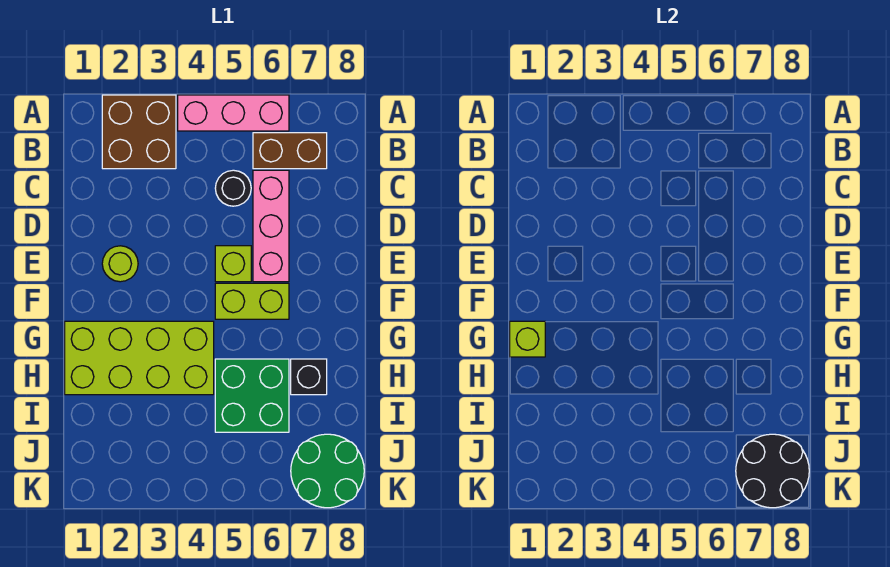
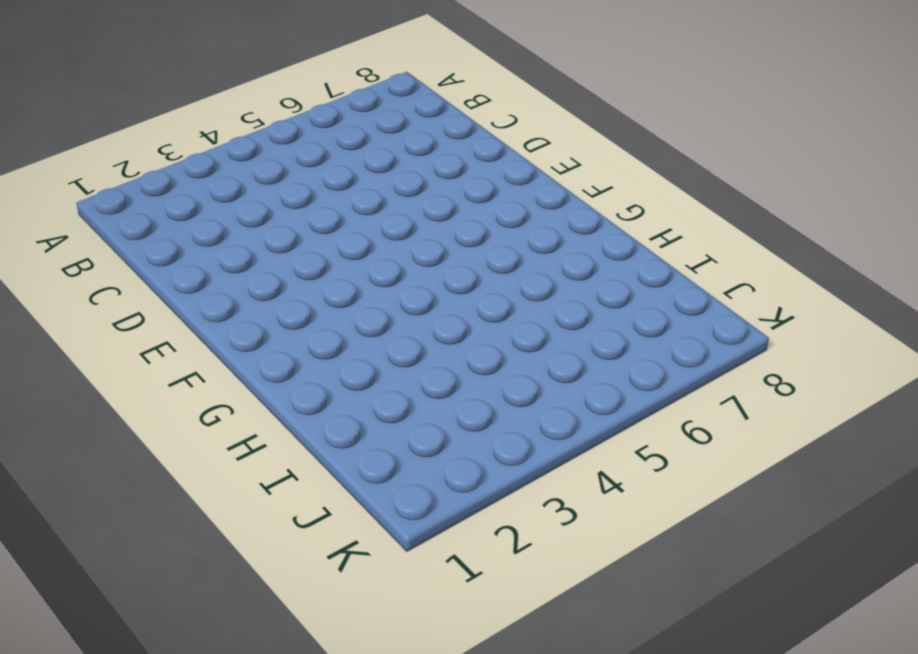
none -> brown brick A2:B3 level 1
none -> pink brick A4:A6 level 1
none -> brown brick B6:B7 level 1

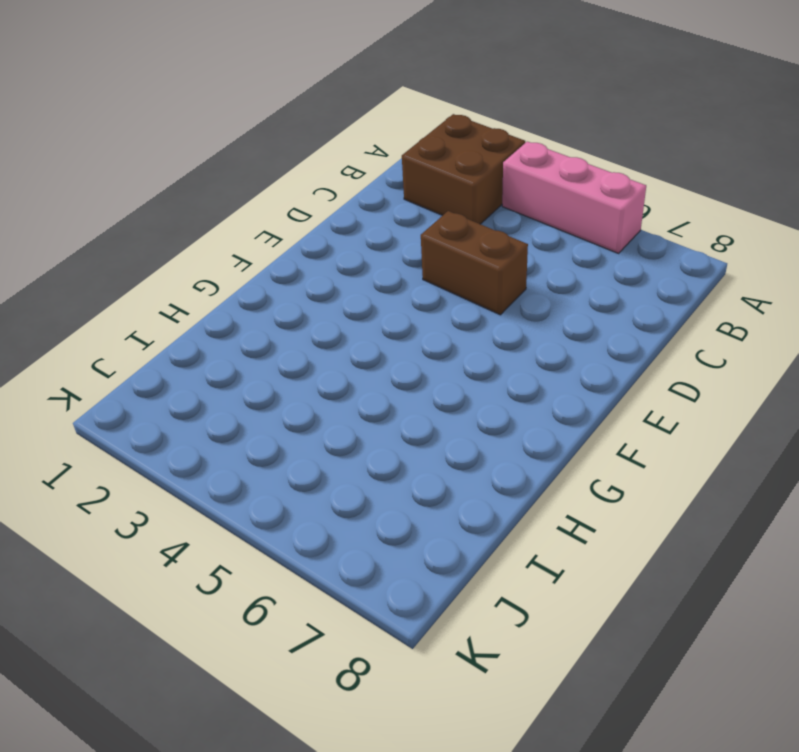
brown brick D4:D5 level 1 -> brown brick B6:B7 level 1
none -> black round brick C5 level 1
none -> pink brick C6:E6 level 1
none -> lime round brick E2 level 1

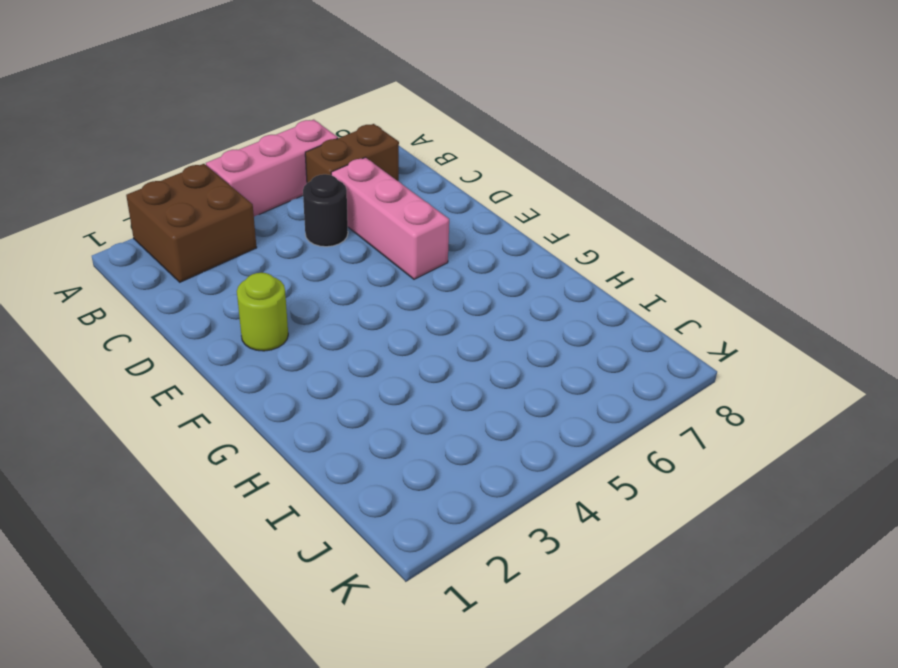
none -> lime brick E5 level 1
none -> lime brick F5:F6 level 1
none -> lime brick G1:H4 level 1

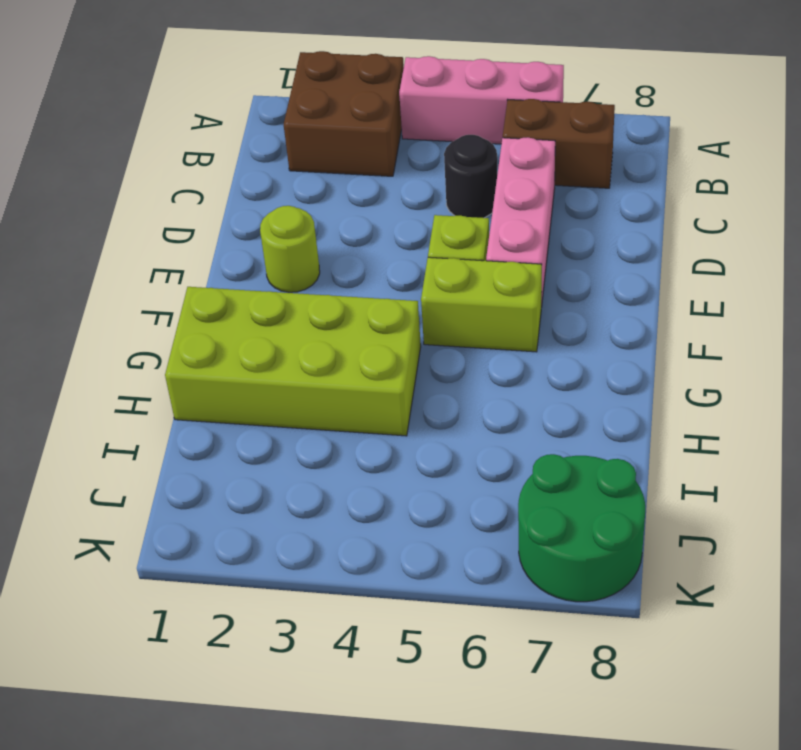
none -> green brick H5:I6 level 1
none -> black brick H7 level 1
none -> lime brick G1 level 2

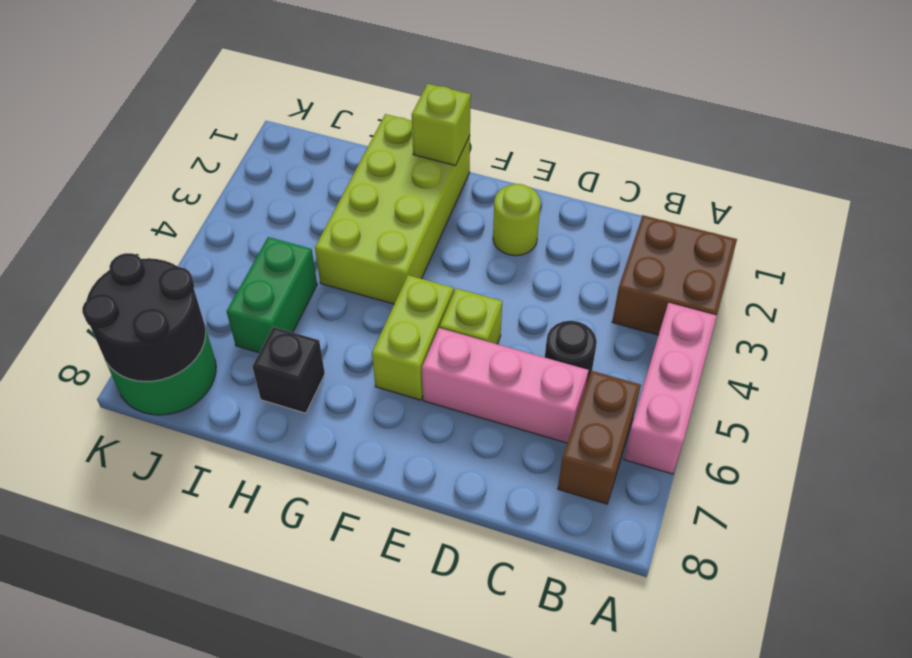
green brick I5:I6 level 1 -> green brick H5:I6 level 1

